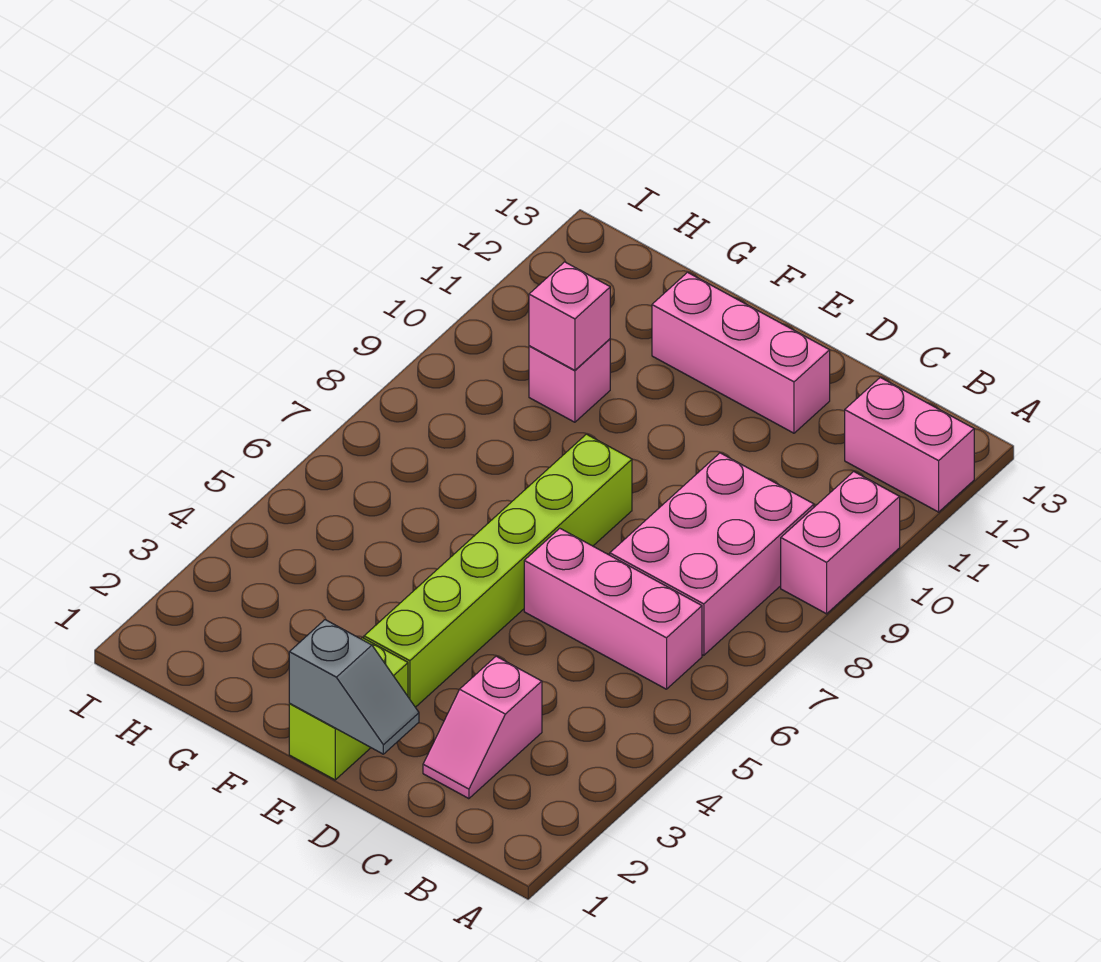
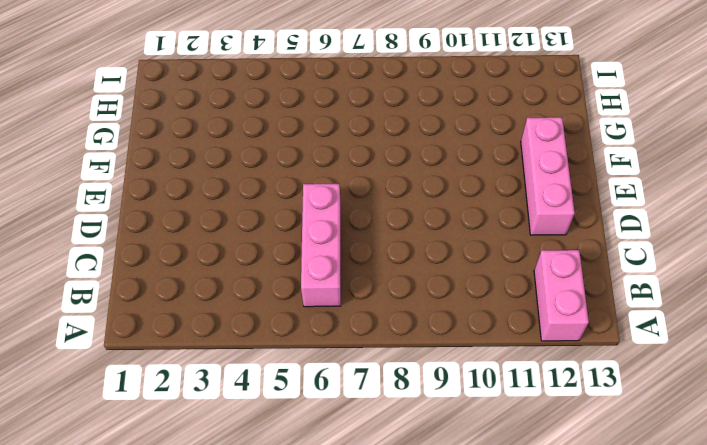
none -> pink brick A9:A10 level 1
none -> pink brick B7:C9 level 1

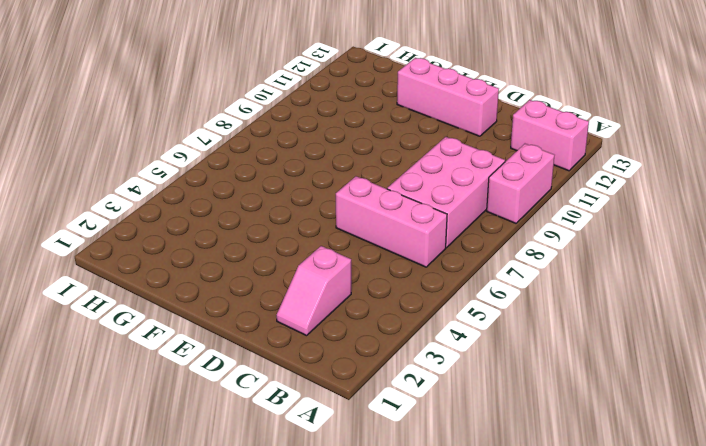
none -> lime brick E1:E2 level 1
none -> lime brick E3:E8 level 1

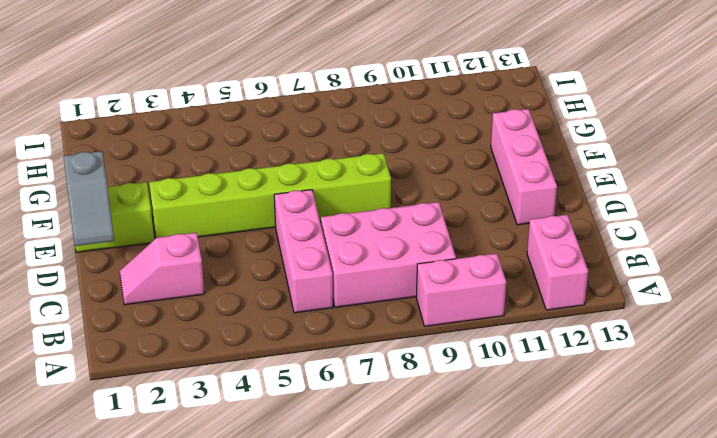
none -> pink brick G10 level 1
none -> pink brick G10 level 2

